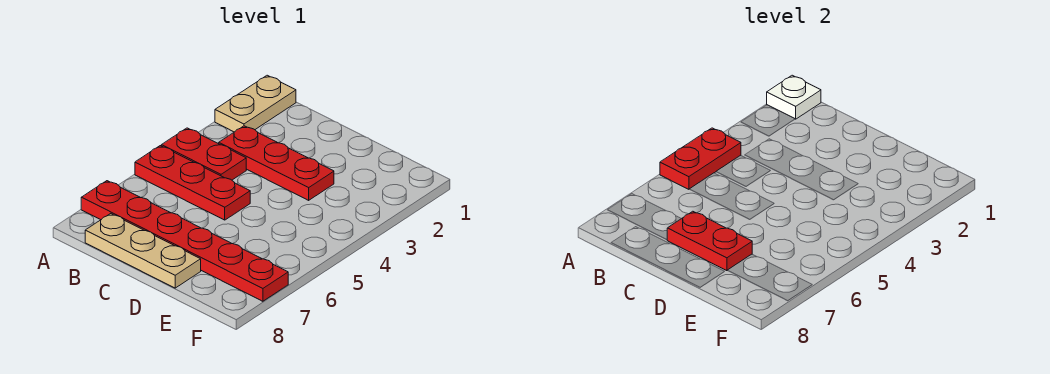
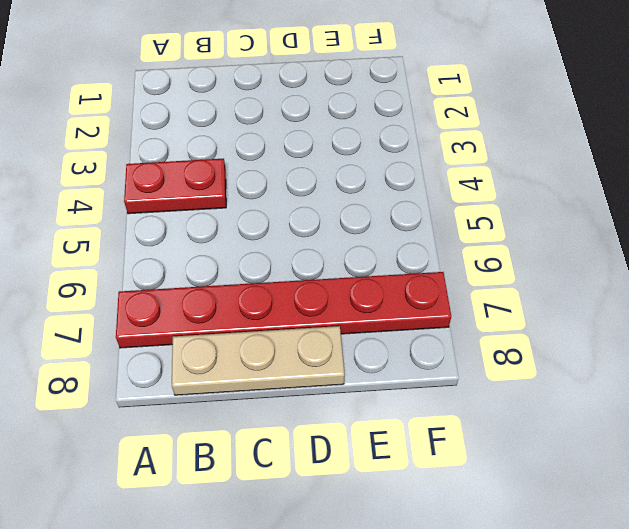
none -> tan plate A1:A2 level 1
none -> red plate A5:C5 level 1

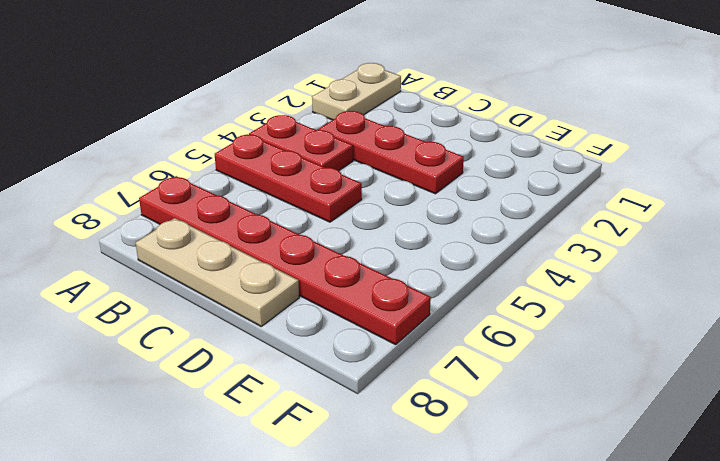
none -> white plate A1 level 2
none -> red plate A4:A5 level 2

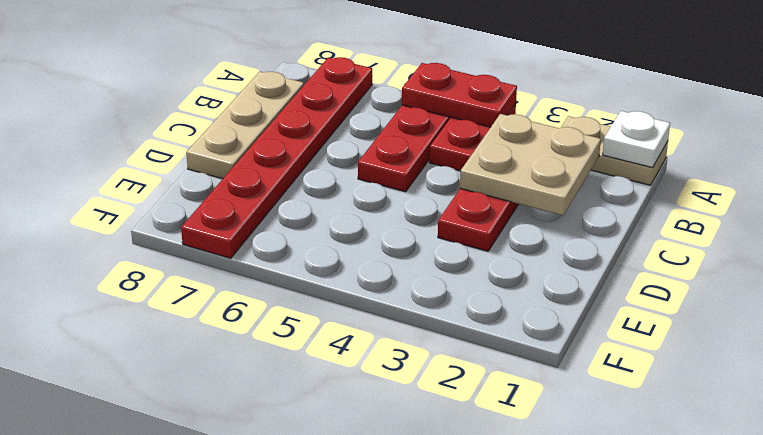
tan plate B2:C3 level 2 -> none
none -> red plate C7:D7 level 2

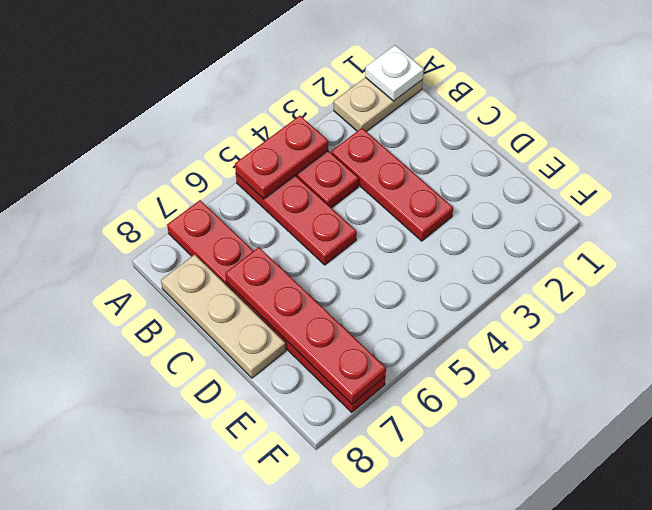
red plate C7:F7 level 2 -> red plate C7:D7 level 2

